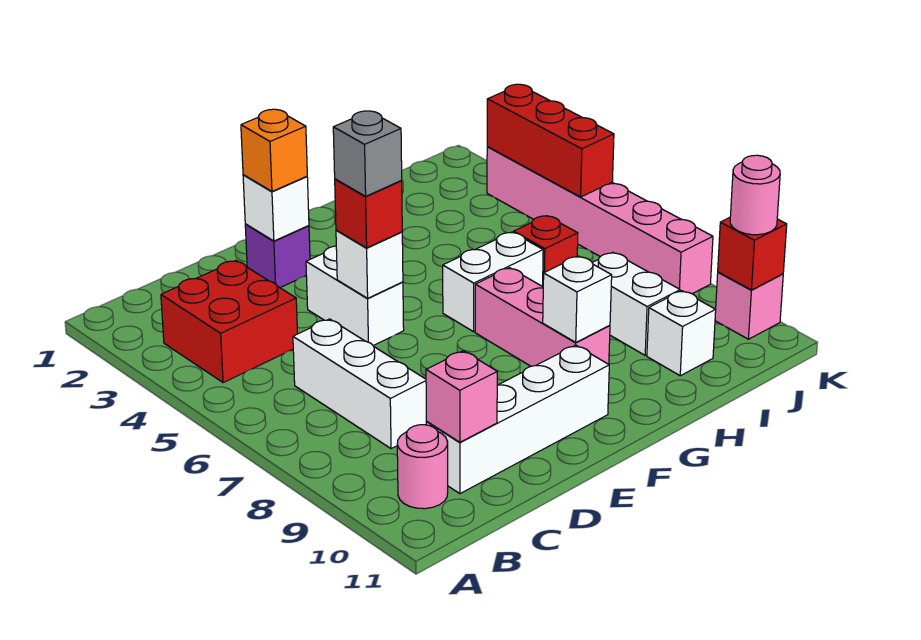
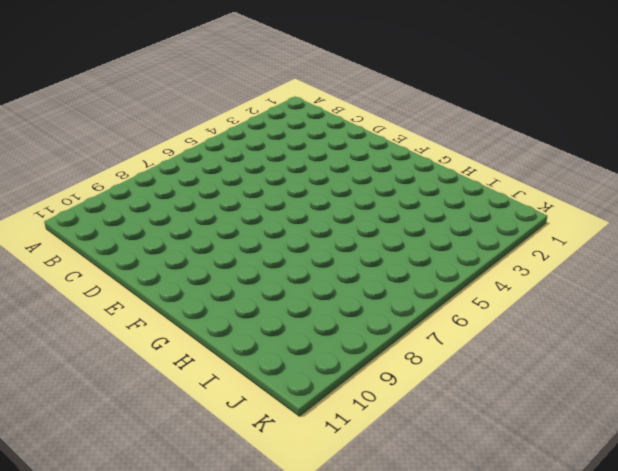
none -> red brick B3:C4 level 1
none -> pink round brick B10 level 1
none -> white brick C6:C8 level 1

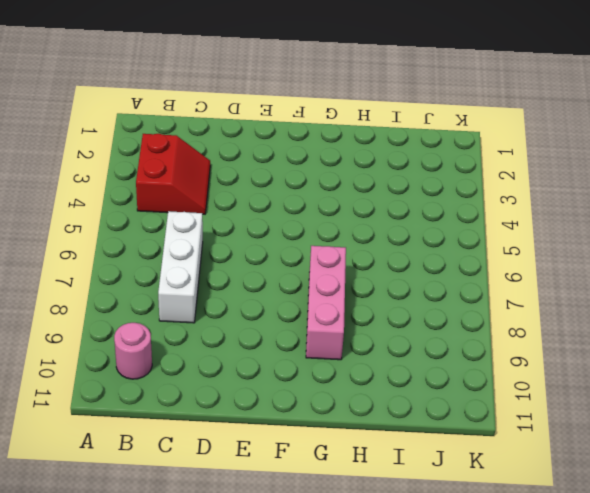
red slope B3:C4 level 1 top B -> red brick B3:C4 level 1
none -> white brick C10:F10 level 1
none -> purple brick E2 level 1
none -> white brick E4:E5 level 1

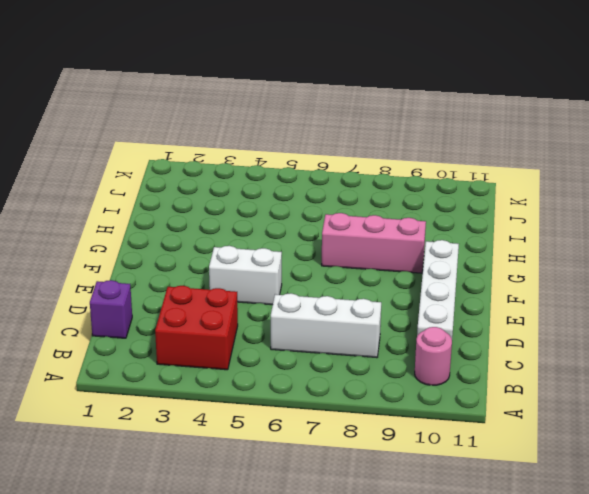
purple brick C1 level 1 -> purple brick E2 level 1
none -> white brick G6:H6 level 1
none -> red brick I6 level 1
none -> white brick I8:I9 level 1

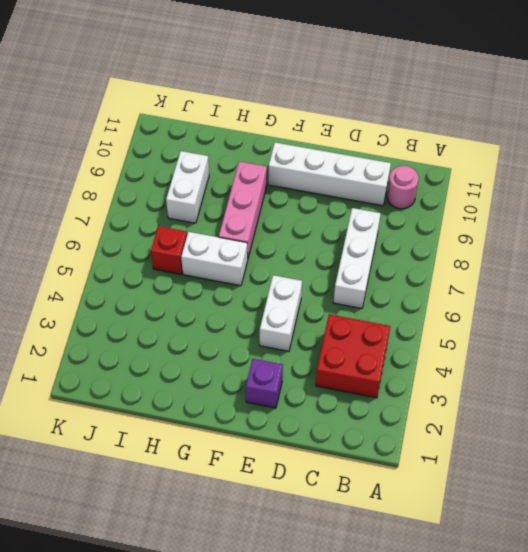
none -> white brick I10 level 1
none -> pink brick K3:K8 level 1
none -> pink brick K10 level 1

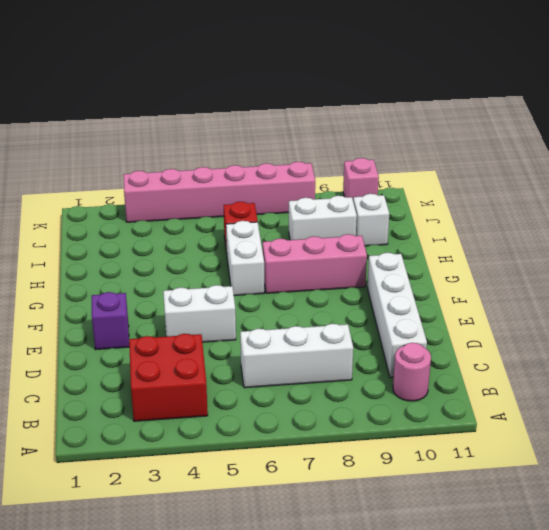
none -> pink brick C10 level 2
none -> white brick E2 level 2
none -> white brick E5 level 2

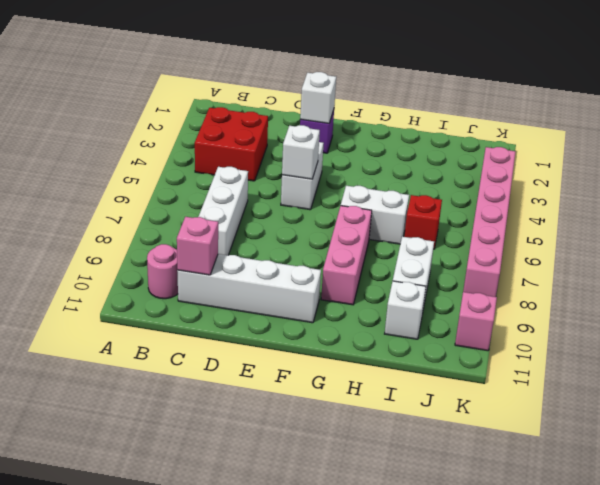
none -> white brick G9 level 2
none -> red brick K3:K5 level 2
none -> red brick K10 level 2

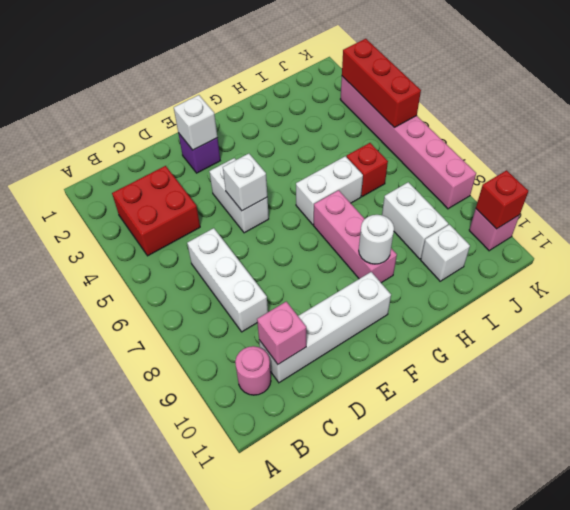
white round brick G9 level 2 -> white brick G9 level 2
none -> orange brick E2 level 3
none -> red brick E5 level 3
none -> pink round brick K10 level 3

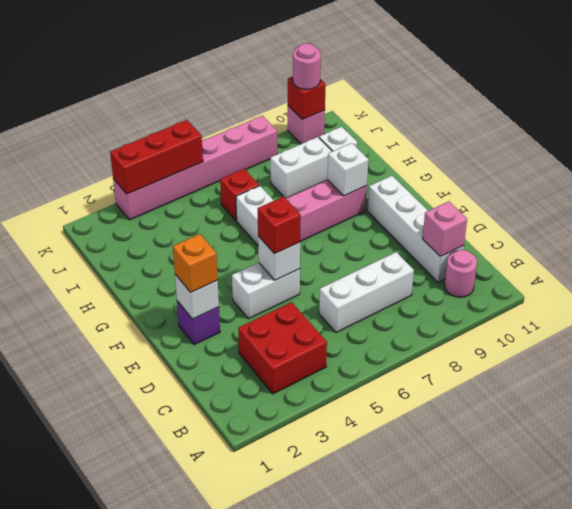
none -> grey brick E5 level 4

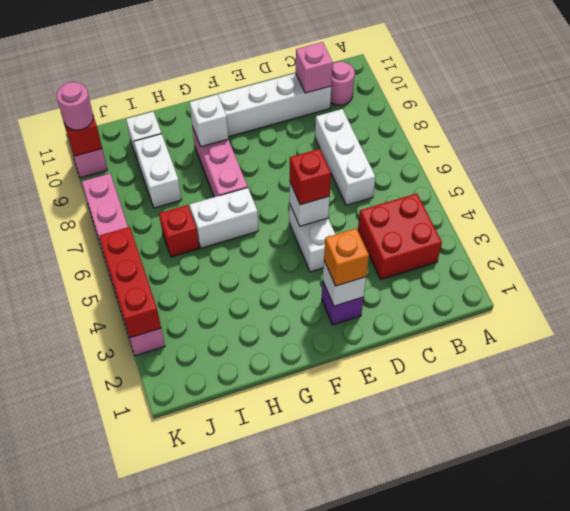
none -> grey brick E5 level 4

